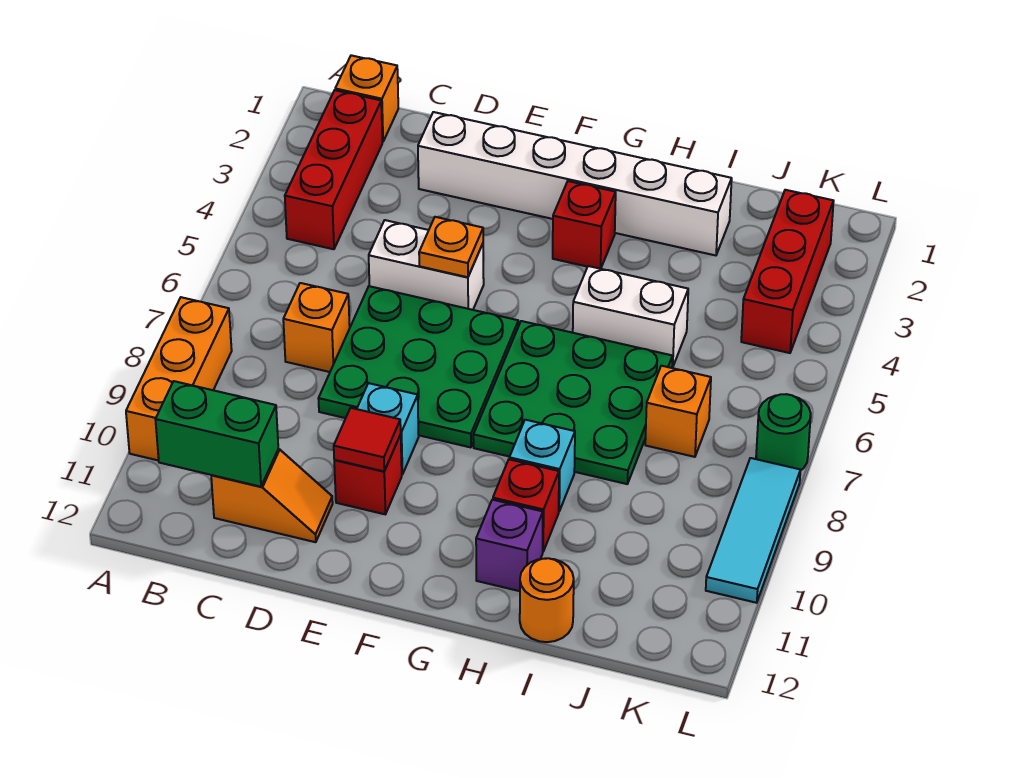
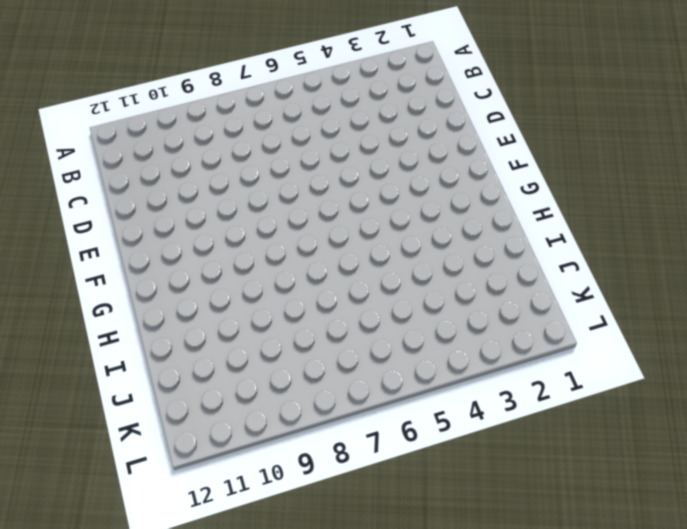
none -> orange brick A8:A10 level 1
none -> orange brick B1 level 1
none -> red brick B2:B4 level 1

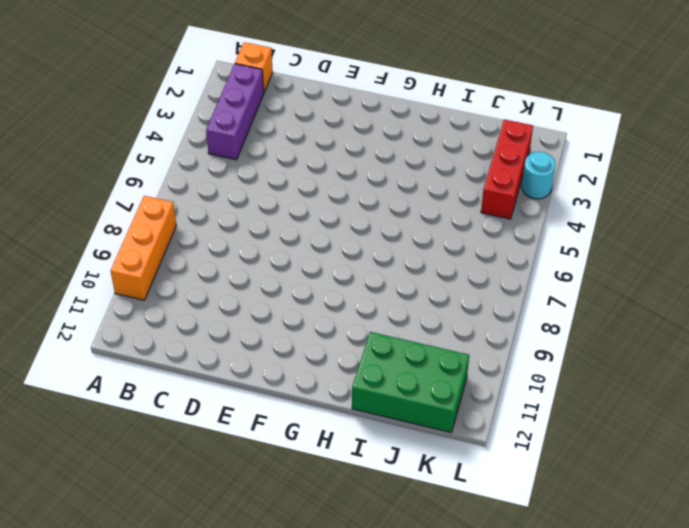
purple brick B2:B4 level 1 -> red brick B2:B4 level 1
green brick I11:K12 level 1 -> orange round brick I12 level 1
cyan round brick L3 level 1 -> none
none -> orange brick C7 level 1
none -> orange slope C11:D11 level 1 top C
none -> white brick D2:I2 level 1

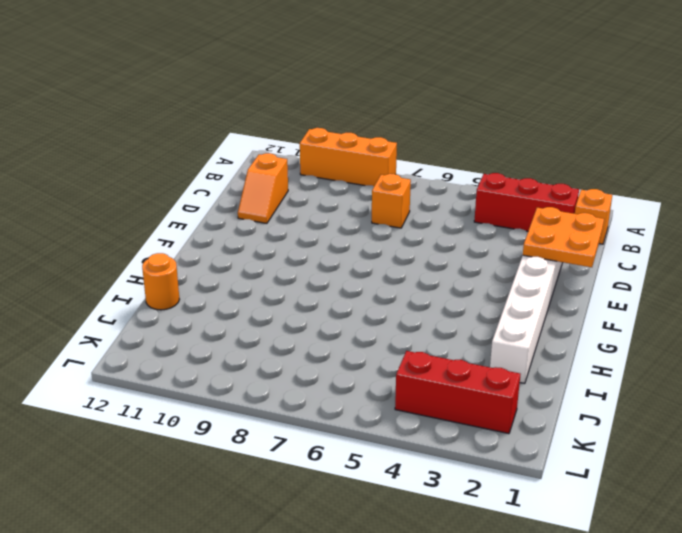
orange plate D1:E2 level 2 -> none
none -> white brick D5:E5 level 1
none -> green plate D6:F8 level 1
none -> cyan brick E9 level 1

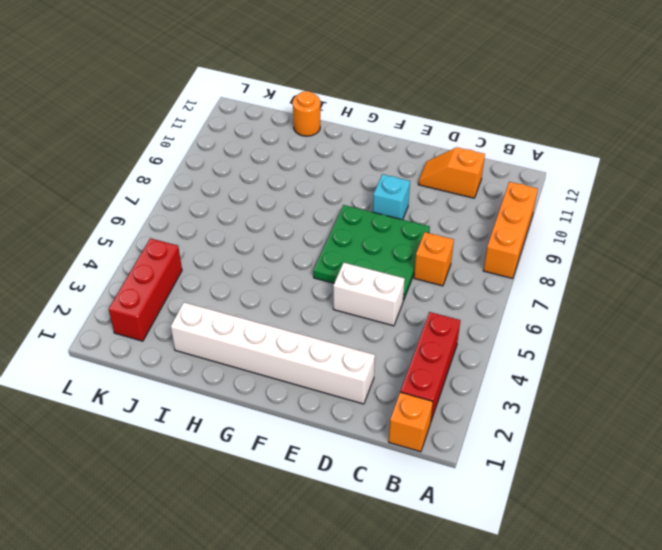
none -> red brick E10 level 1
none -> red brick G3 level 1
none -> green plate G6:I8 level 1

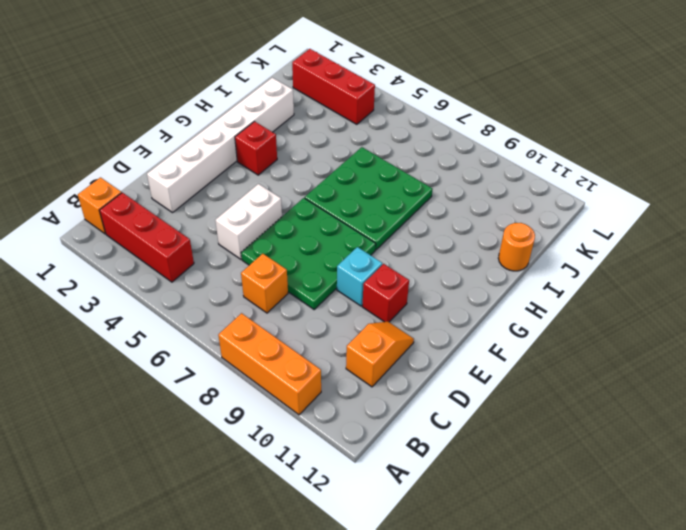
none -> white brick H5:I5 level 1
none -> cyan brick H9 level 1
none -> red brick H10 level 1

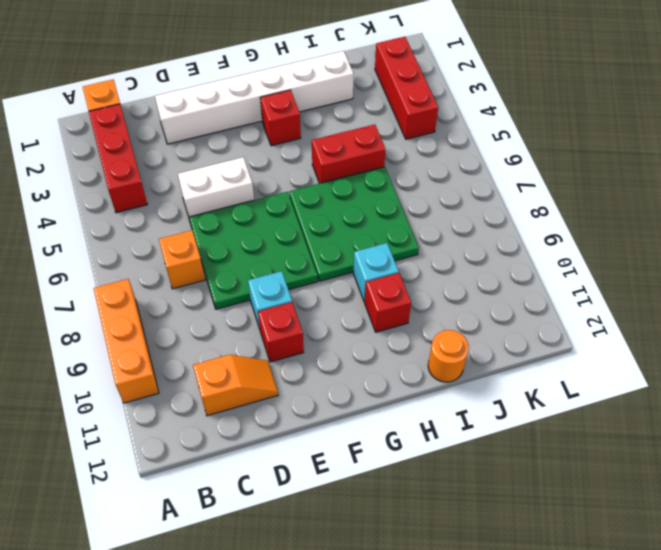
red brick H5:I5 level 1 -> white brick H5:I5 level 1
none -> purple brick H11 level 1
none -> orange brick J7 level 1
none -> green round brick L7 level 1

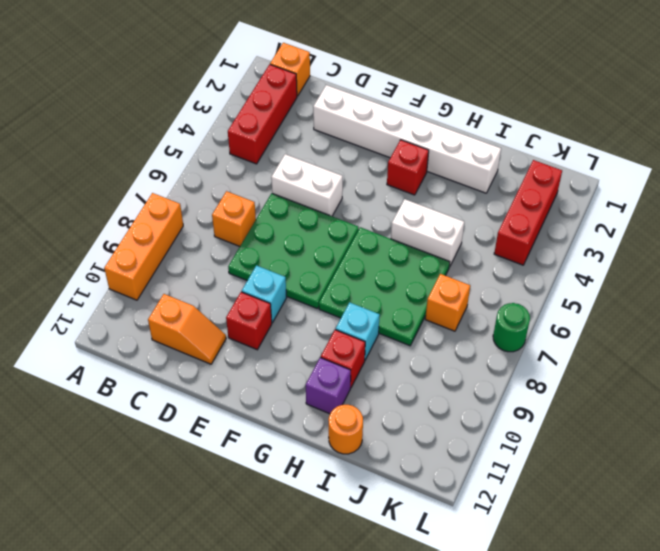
none -> cyan tile L8:L10 level 1
none -> green brick B11:C11 level 2
none -> orange plate E5 level 2

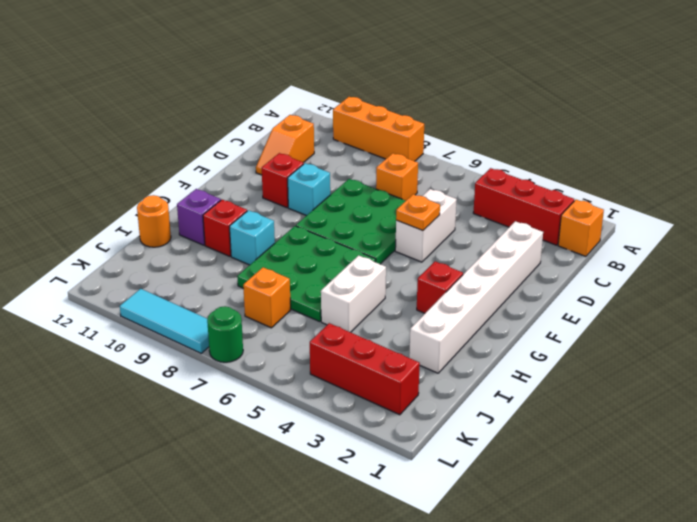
none -> green brick B11:C11 level 2
none -> red tile E10 level 2

